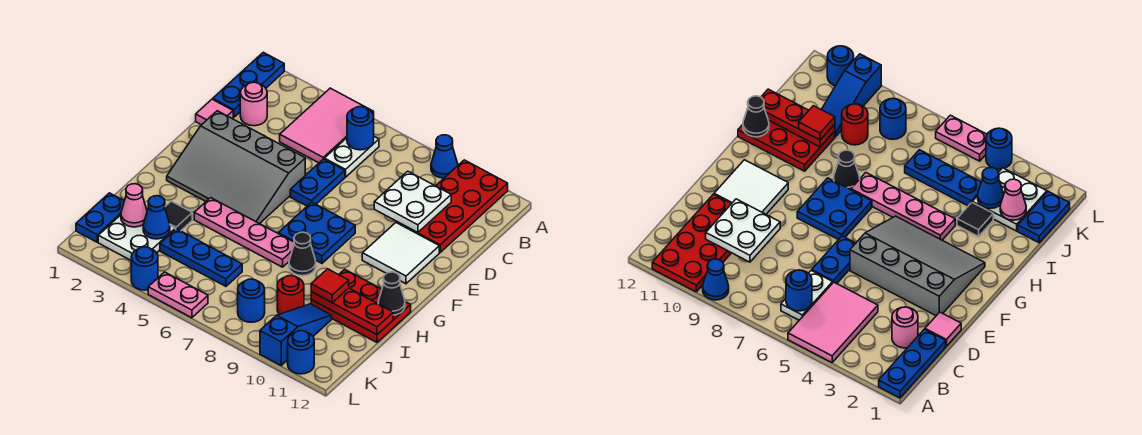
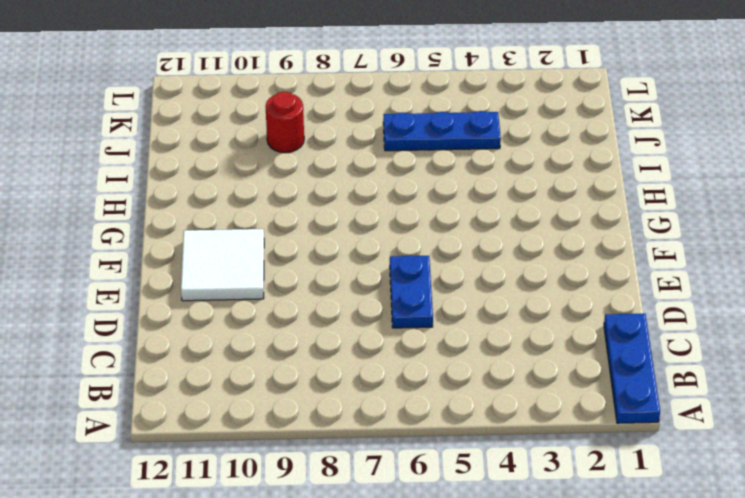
none -> pink tile A4:C5 level 1
none -> blue cone A9 level 1
none -> red plate A10:D11 level 1
none -> white plate B6:C6 level 1

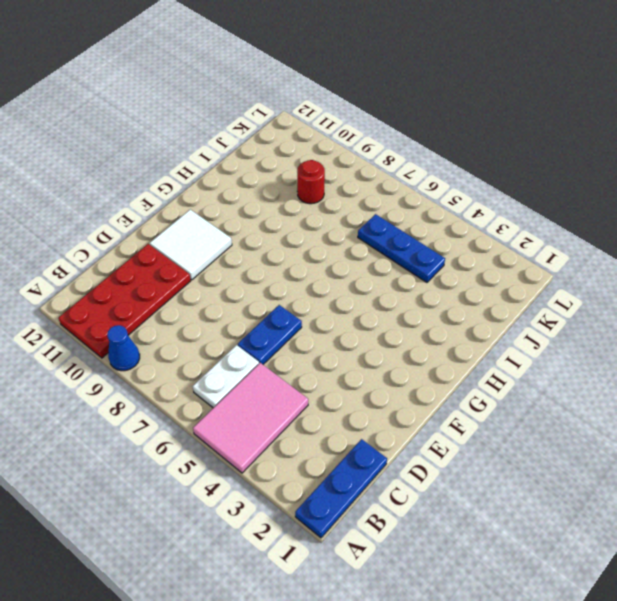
none -> pink round brick C2 level 1
none -> pink tile D1 level 1
none -> grey slope E2:G5 level 1 top E
none -> blue plate F7:G8 level 1

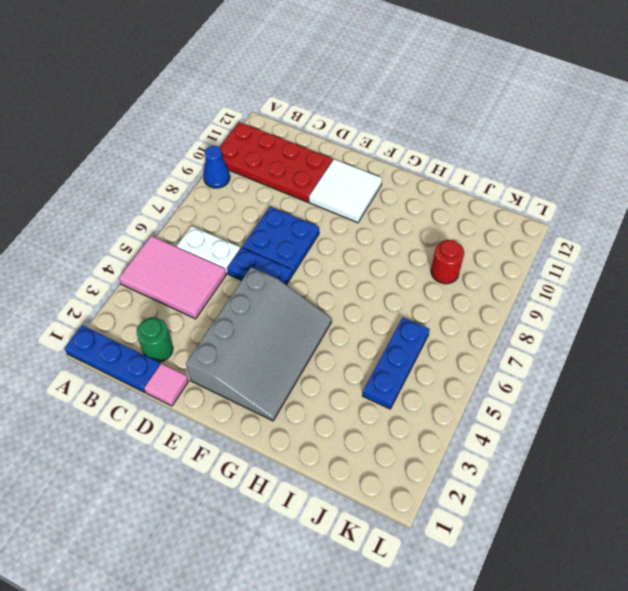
green round brick C2 level 1 -> pink round brick C2 level 1
blue plate D7:E8 level 1 -> blue plate F7:G8 level 1
none -> pink plate H4:H7 level 1
none -> black cone H8 level 1
none -> red plate H10:I12 level 1
none -> black tile I3 level 1

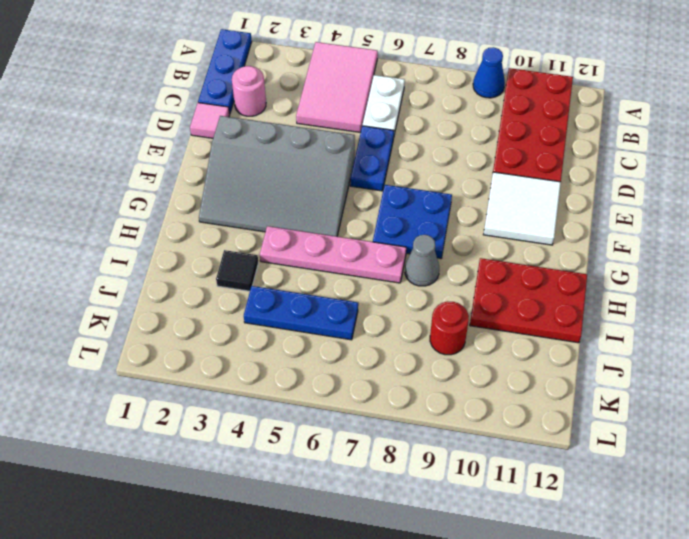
grey cone H8 level 1 -> black cone H8 level 1
none -> blue plate J1:K1 level 1
none -> white plate J2:K3 level 1
none -> blue slope J10:L10 level 1 top L
none -> blue round brick K8 level 1

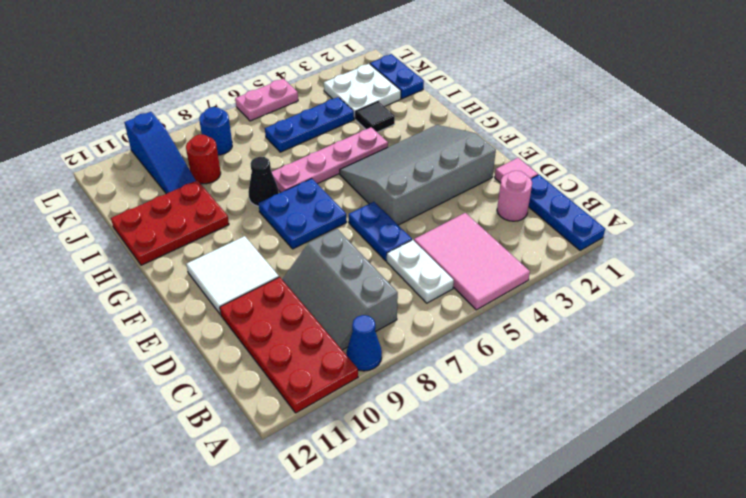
grey slope B8:D9 level 1 top 8 -> none
none -> blue round brick L4 level 1
none -> blue round brick L11 level 1
none -> blue round brick B6 level 2
none -> white plate C9:D10 level 2

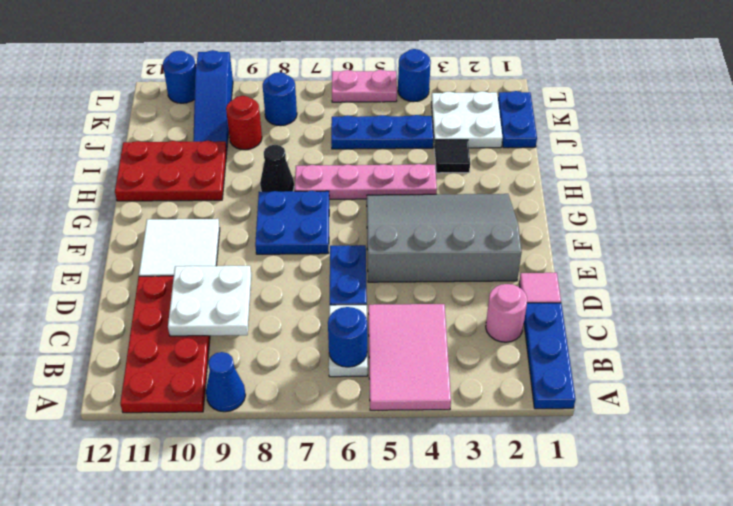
none -> black cone H12 level 2
none -> red plate I10:I12 level 2
none -> pink cone J2 level 2
none -> blue cone J3 level 2

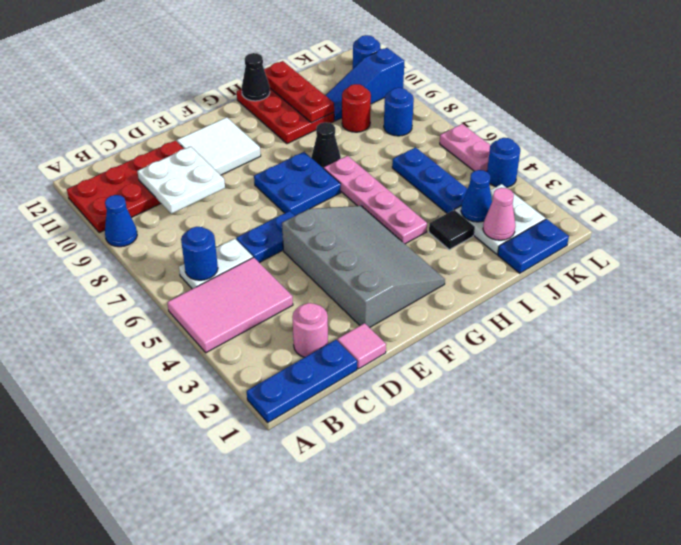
none -> red tile I10 level 3

